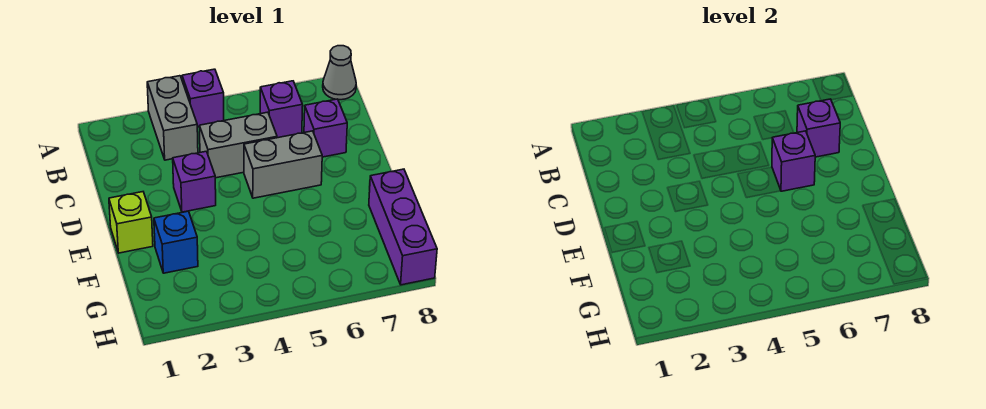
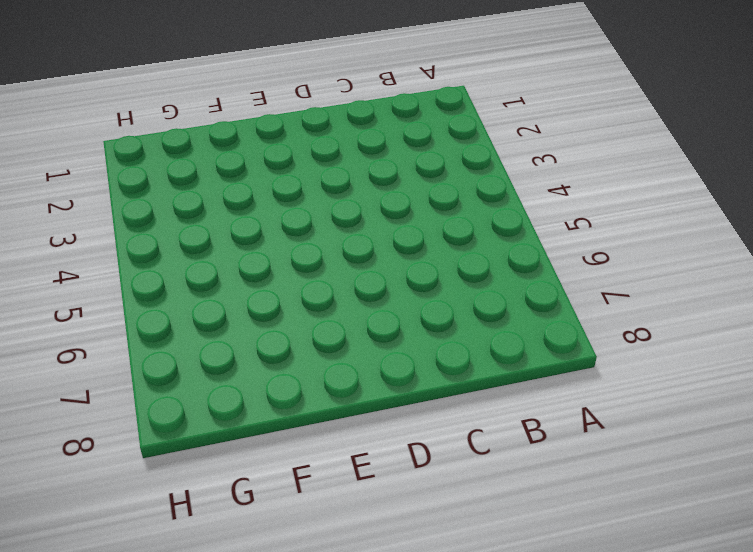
none -> grey brick A3:B3 level 1
none -> purple brick A4 level 1
none -> grey cone A8 level 1

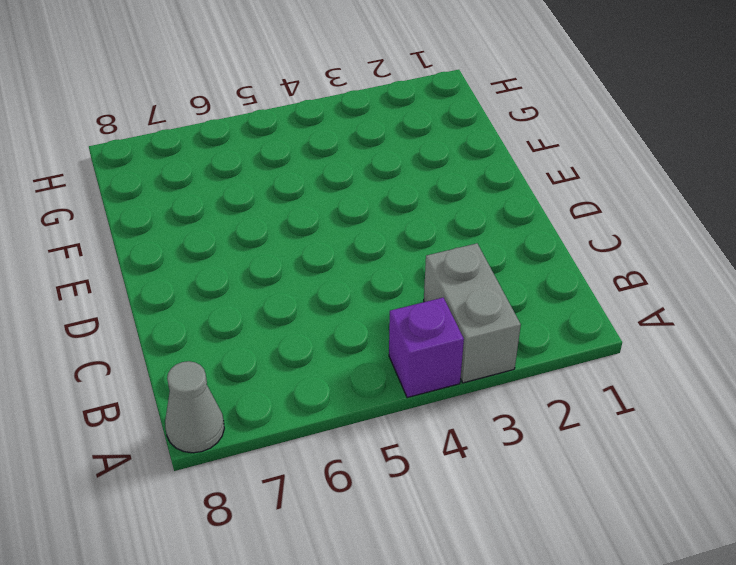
none -> purple brick B6 level 1
none -> grey brick C4:C5 level 1
none -> purple brick C7 level 1

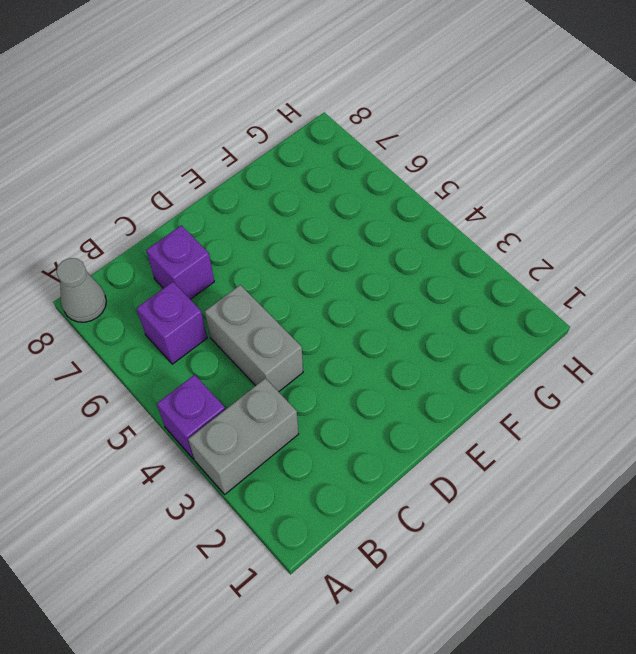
none -> purple brick D3 level 1
none -> grey brick D5:D6 level 1
none -> lime brick E1 level 1

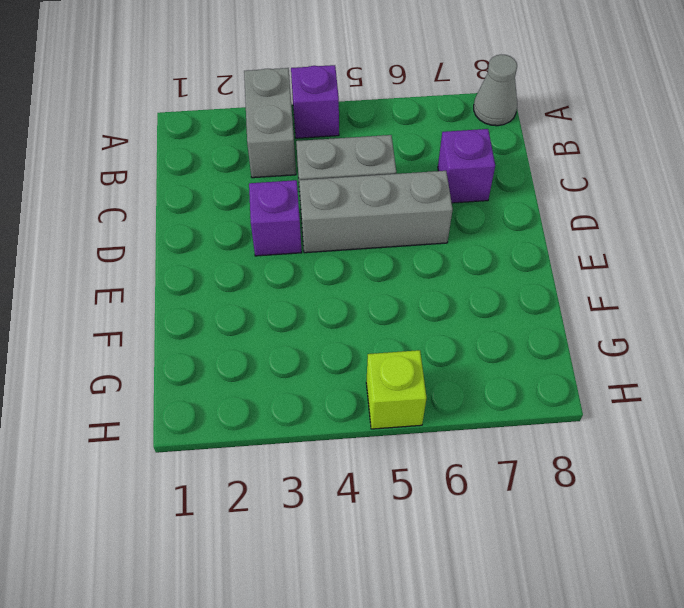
grey brick D4:D6 level 1 -> grey brick D5:D6 level 1
lime brick H5 level 1 -> lime brick E1 level 1
none -> purple brick B6 level 1
none -> blue brick F2 level 1
none -> purple brick F8:H8 level 1

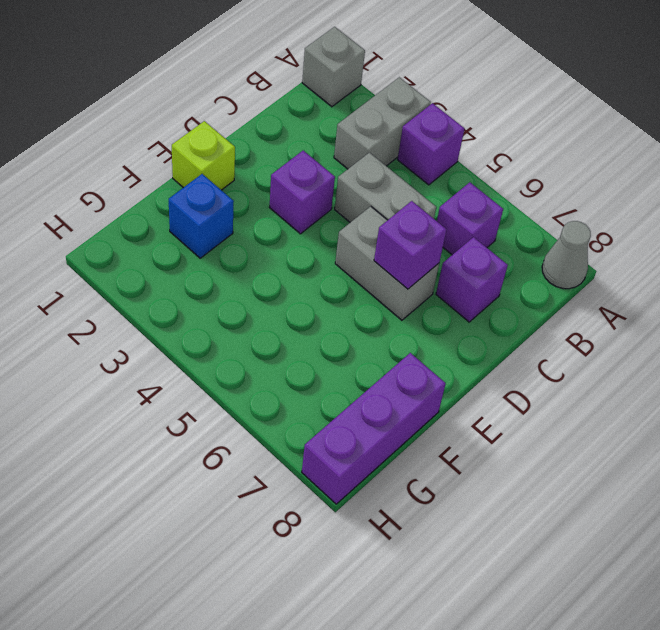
grey brick A1 level 1 -> none
none -> purple brick C7 level 2

